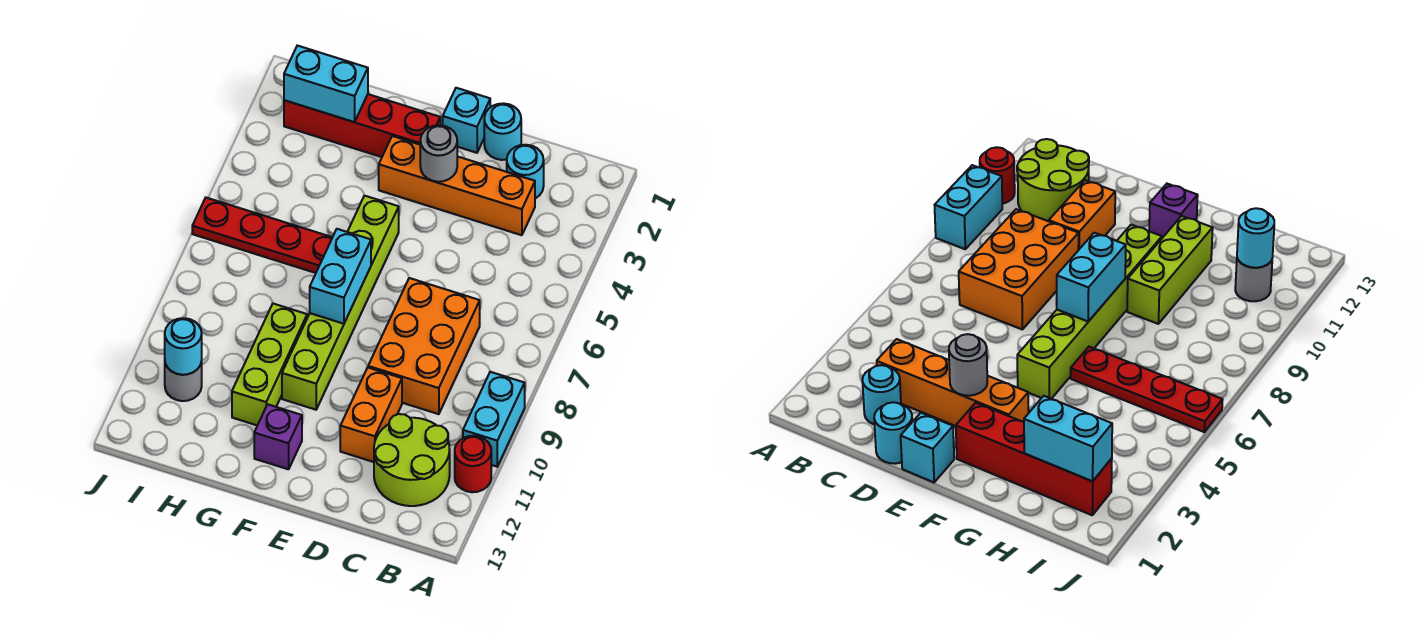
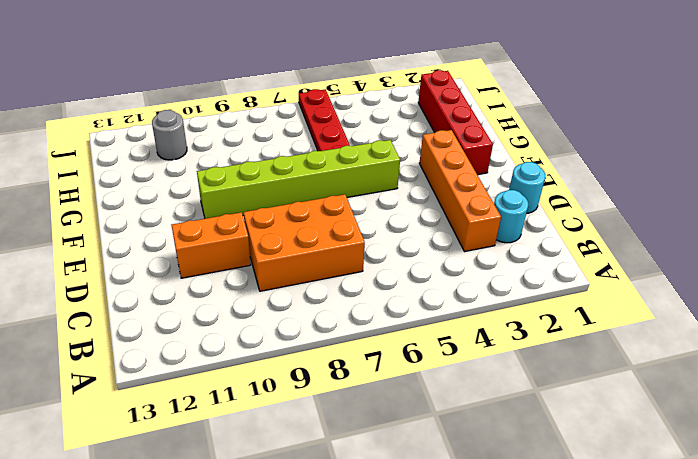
none -> cyan brick A9:A10 level 1
none -> red round brick A11 level 1
none -> lime round brick B11:C12 level 1

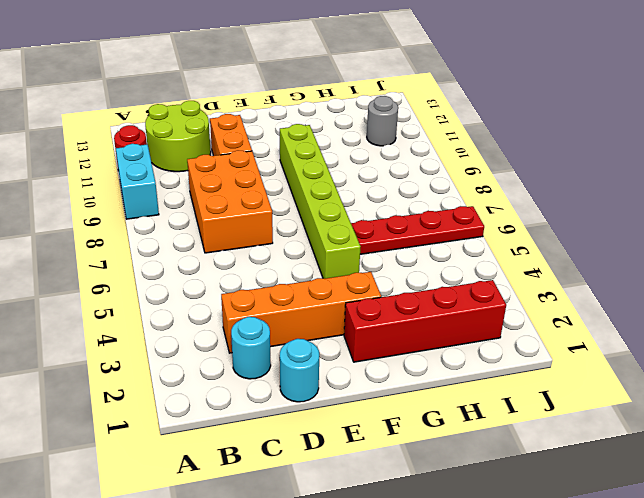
none -> cyan brick E1 level 1
none -> purple brick F12 level 1
none -> lime brick G9:G11 level 1

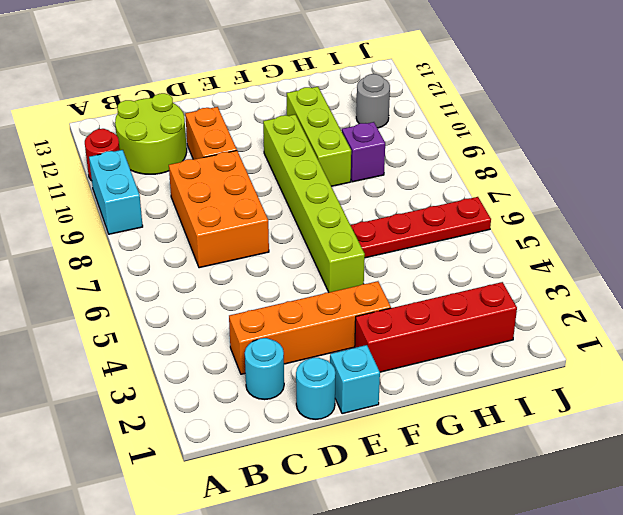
purple brick H9 level 1 -> purple brick F12 level 1
none -> grey round brick E3 level 2
none -> cyan brick F7:F8 level 2
none -> cyan brick H2:I2 level 2

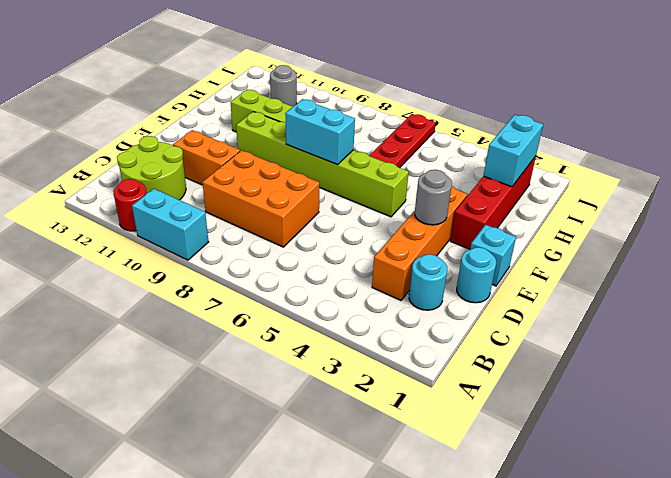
none -> purple brick F12 level 1
none -> cyan round brick I11 level 2

